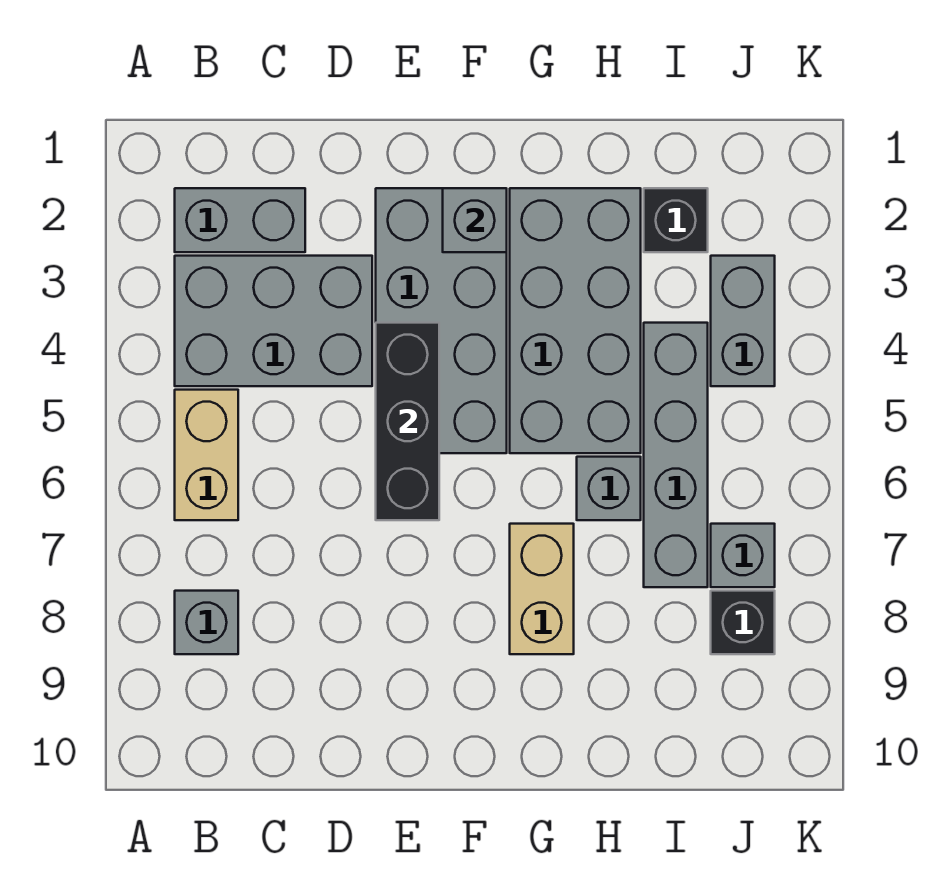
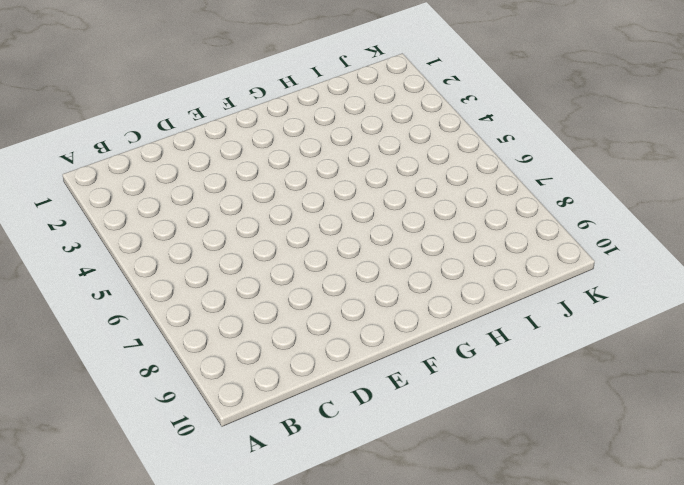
none -> grey brick B2:C2 level 1
none -> grey brick B3:D4 level 1
none -> tan brick B5:B6 level 1

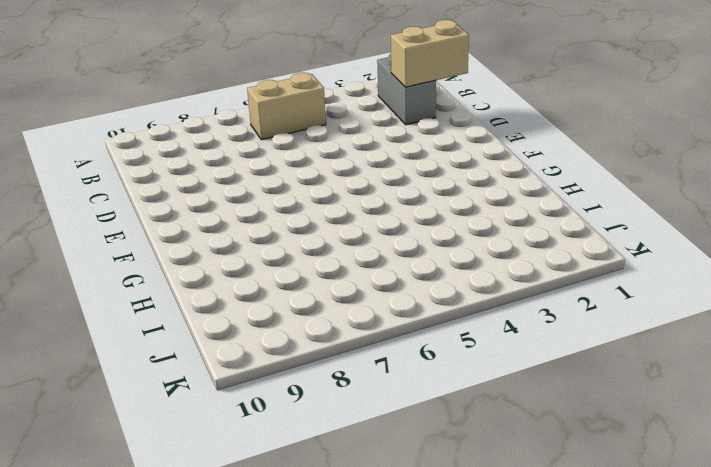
tan brick C1:C2 level 2 -> tan brick G7:G8 level 1
none -> grey brick B3:D4 level 1
none -> grey brick B8 level 1
none -> grey brick E2:F5 level 1

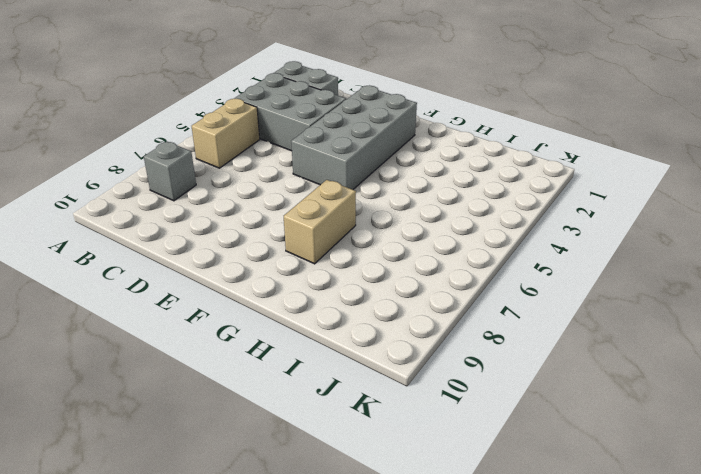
none -> grey brick G2:H5 level 1
none -> grey brick H6 level 1
none -> black brick I2 level 1

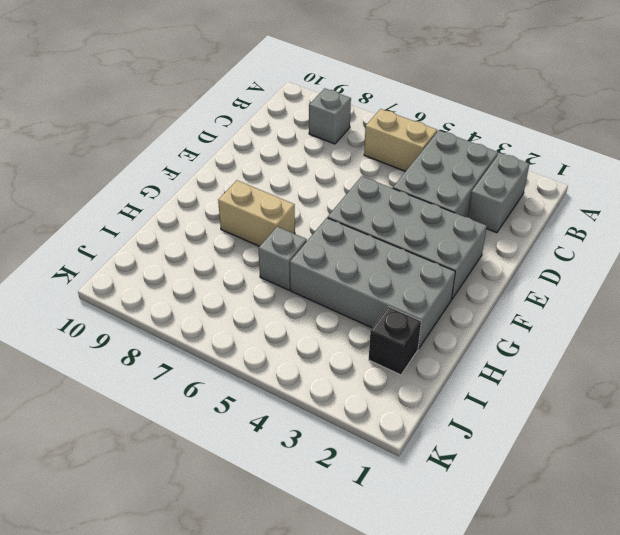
none -> grey brick I4:I7 level 1
none -> grey brick J3:J4 level 1
none -> grey brick J7 level 1

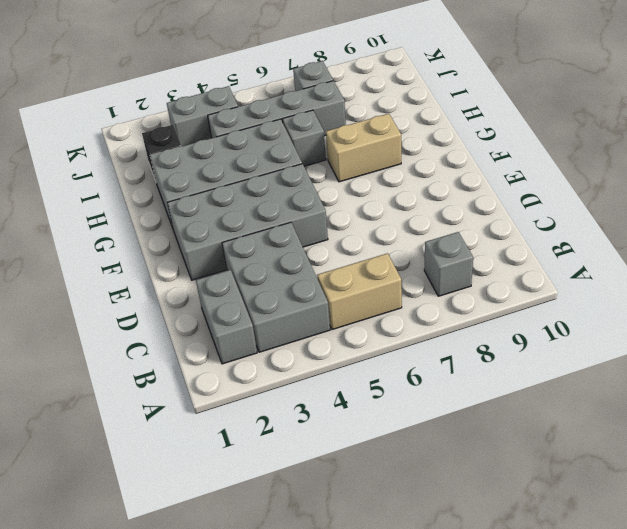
none -> black brick J8 level 1
none -> black brick E4:E6 level 2
none -> grey brick F2 level 2

